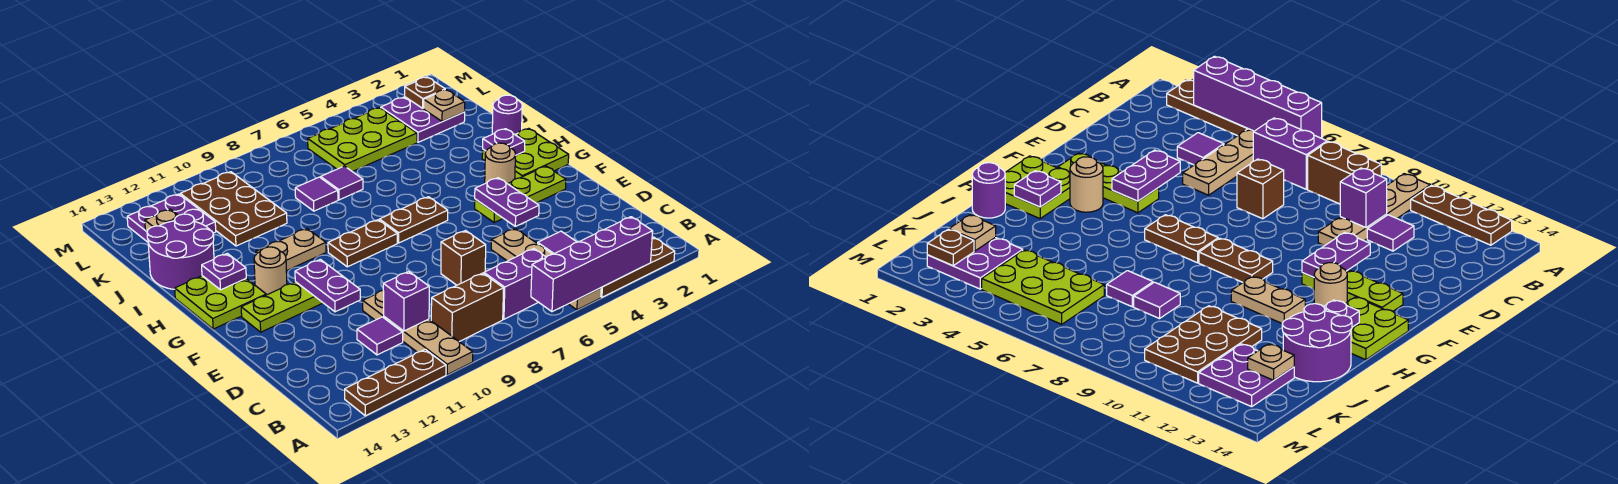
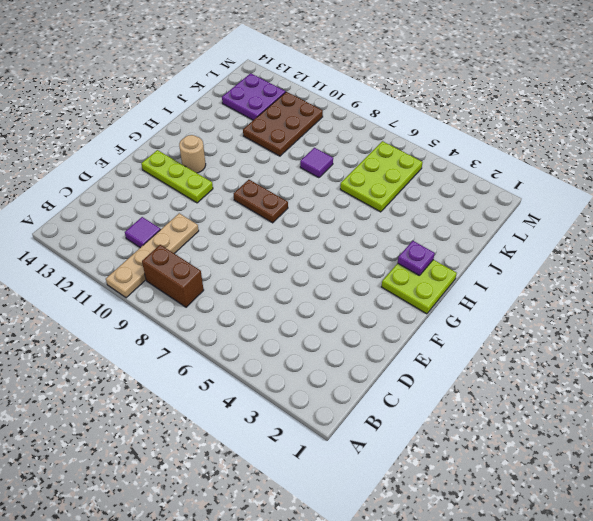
lime plate J5:L6 level 1 -> lime plate K4:L6 level 1
none -> brown plate A2:A4 level 1
none -> tan plate A5:D5 level 1
none -> brown plate A11:A13 level 1
none -> purple brick B6:B7 level 1

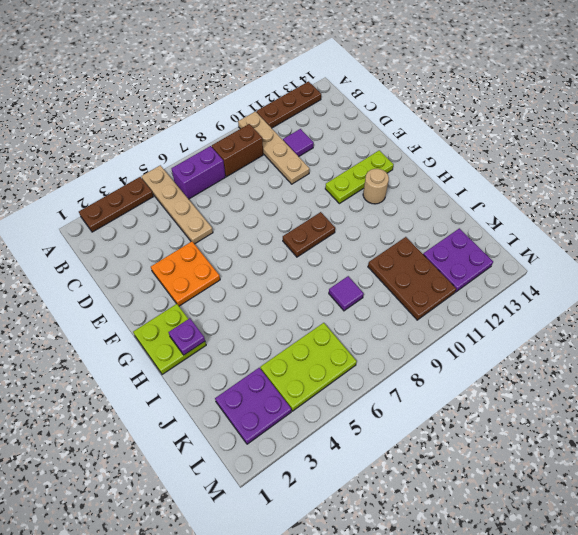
orange plate E3:F4 level 1 -> lime plate F2:F4 level 1
none -> purple tile C4 level 1
none -> brown brick D7 level 1
none -> tan round brick G3 level 1
none -> brown plate G6:G7 level 1

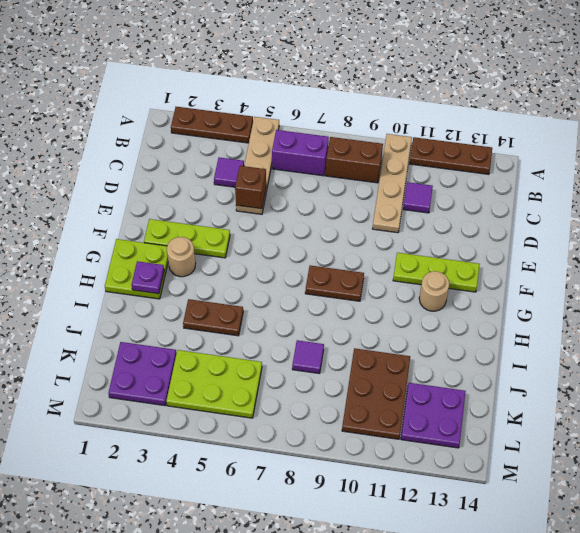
brown brick D5 level 2 -> brown brick D7 level 1
brown plate I4:I5 level 1 -> brown plate G6:G7 level 1
none -> lime plate G13:H14 level 1
none -> tan plate H10:H11 level 1
none -> purple round brick I1 level 1
none -> purple round brick I13:J14 level 1

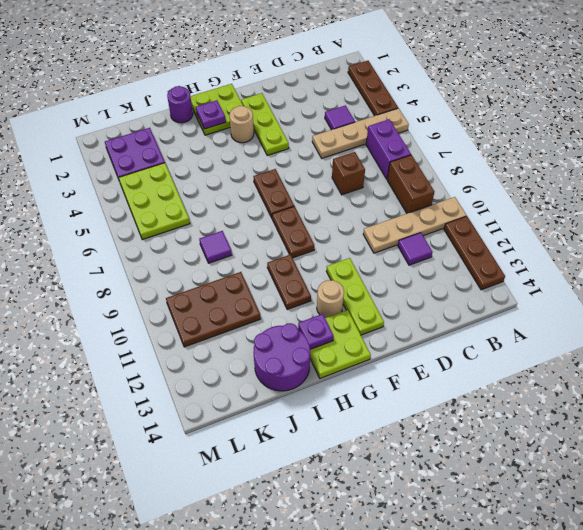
brown plate H10:H11 level 1 -> tan plate H10:H11 level 1
none -> purple tile J7 level 1
none -> purple plate K12:L13 level 1
none -> purple brick A3:A6 level 2
none -> purple brick C10 level 2

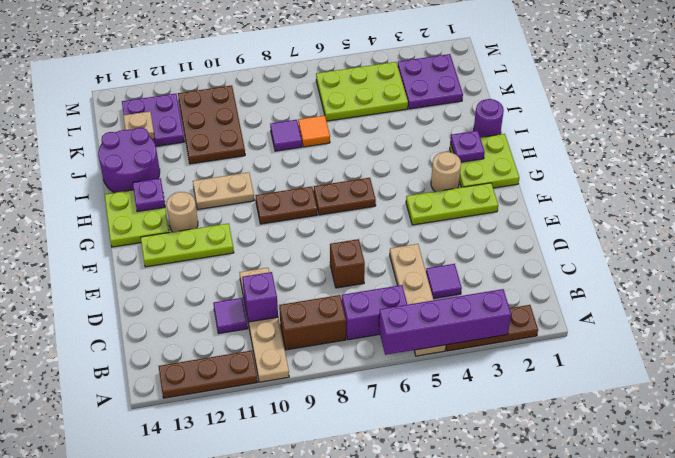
orange tile J7 level 1 -> purple tile J7 level 1
none -> purple plate E4:F4 level 2
none -> purple plate E11:F11 level 2
none -> tan plate K2 level 2
none -> brown plate L2 level 2

